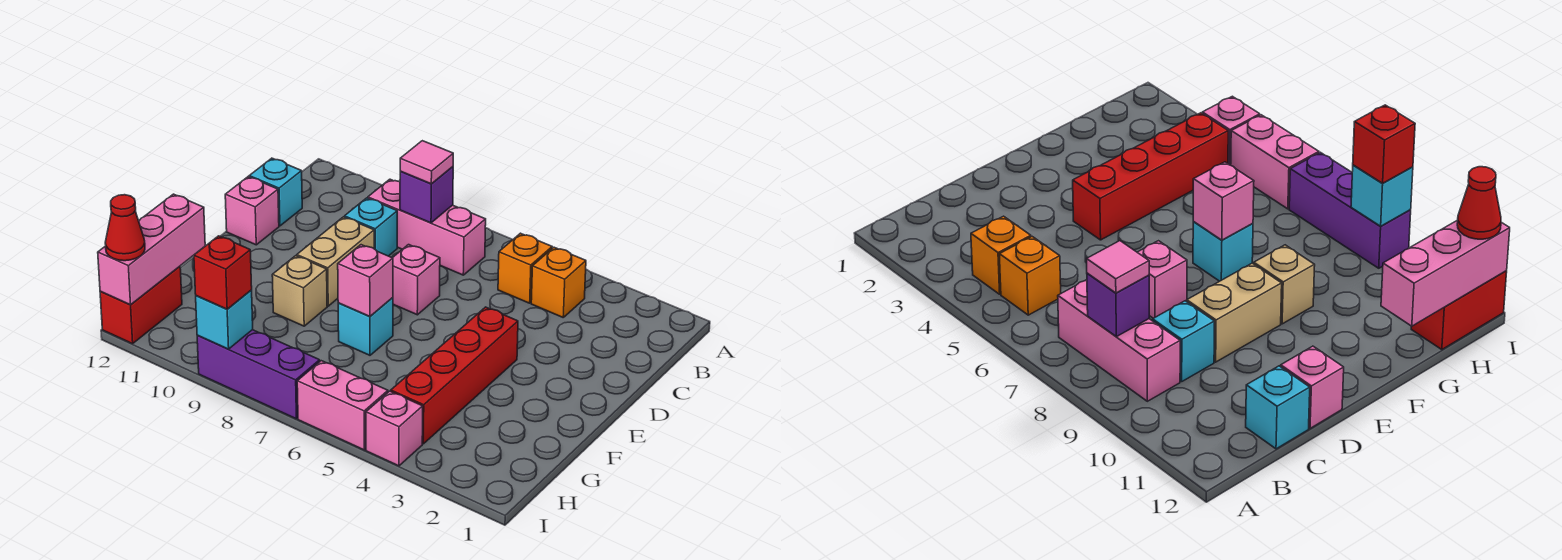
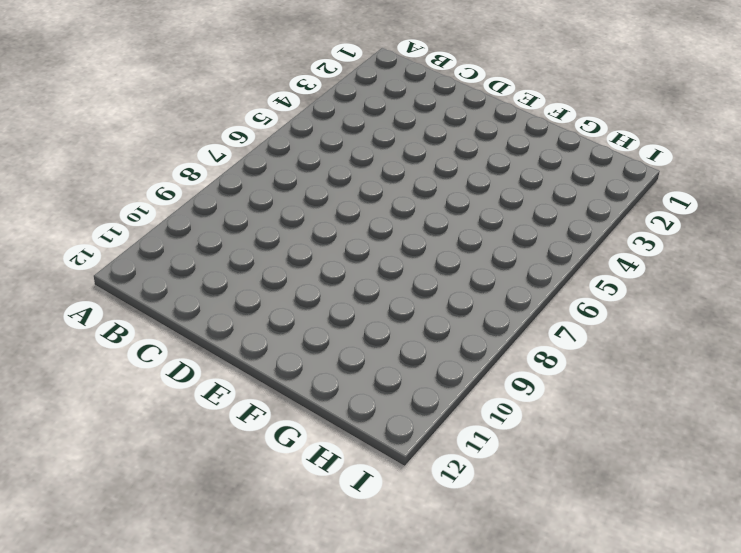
none -> orange brick B4 level 1
none -> orange brick B5 level 1
none -> pink brick B7:B9 level 1

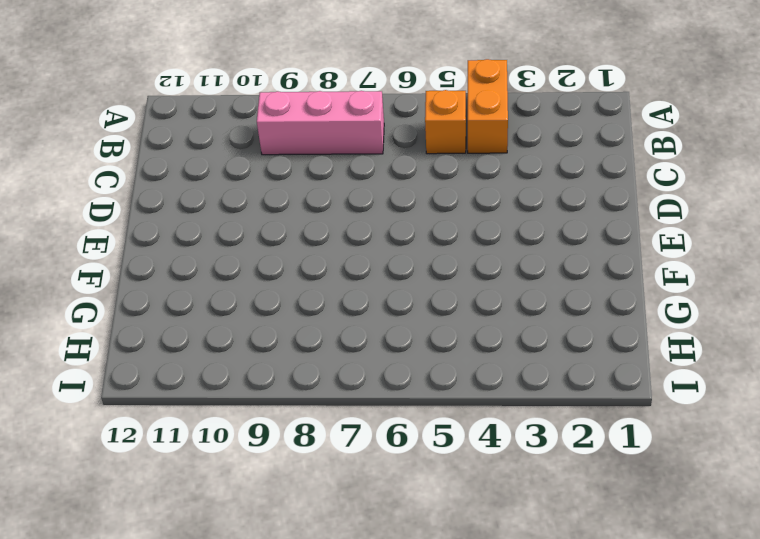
orange brick A4:B4 level 1 -> orange brick B4 level 1
none -> cyan brick C9 level 1
none -> cyan brick C12 level 1
none -> pink brick D7 level 1

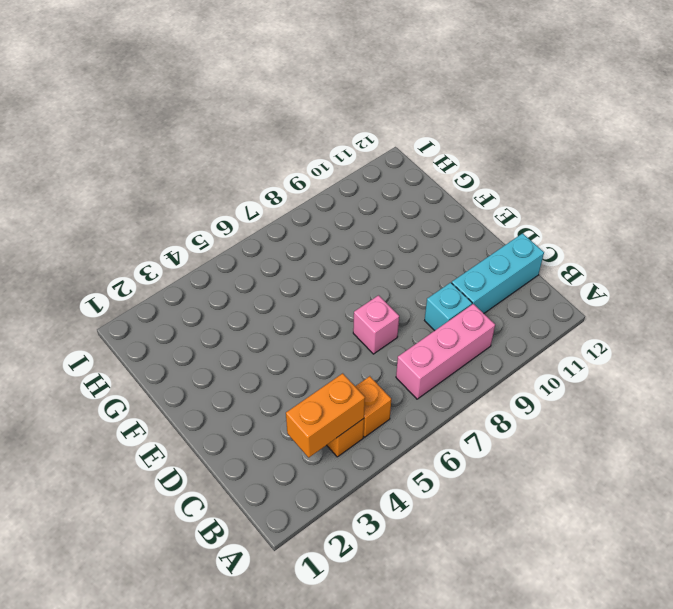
orange brick B3:B4 level 2 -> none
cyan brick C10:C12 level 1 -> cyan brick C12 level 1
none -> tan brick D9:E9 level 1
none -> pink brick D12 level 1
none -> red brick E4:H4 level 1

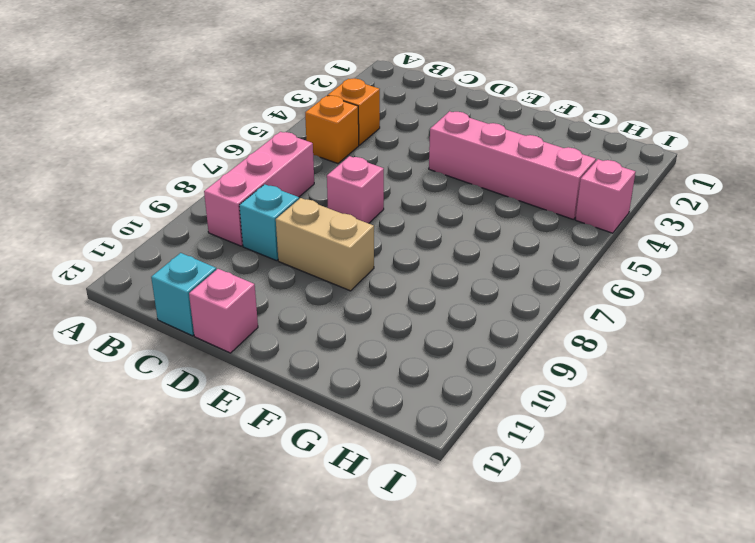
pink brick E4:H4 level 1 -> red brick E4:H4 level 1
none -> cyan brick F7 level 1
none -> tan brick F9 level 1
none -> red brick H12:I12 level 1

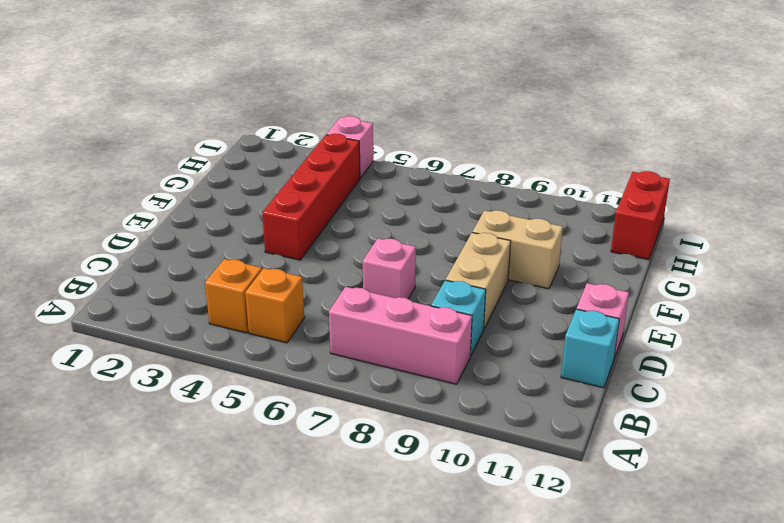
tan brick F9:F10 level 1 -> tan brick F9 level 1
none -> cyan brick F7 level 1
none -> pink brick I5:I6 level 1
none -> purple brick I7:I9 level 1

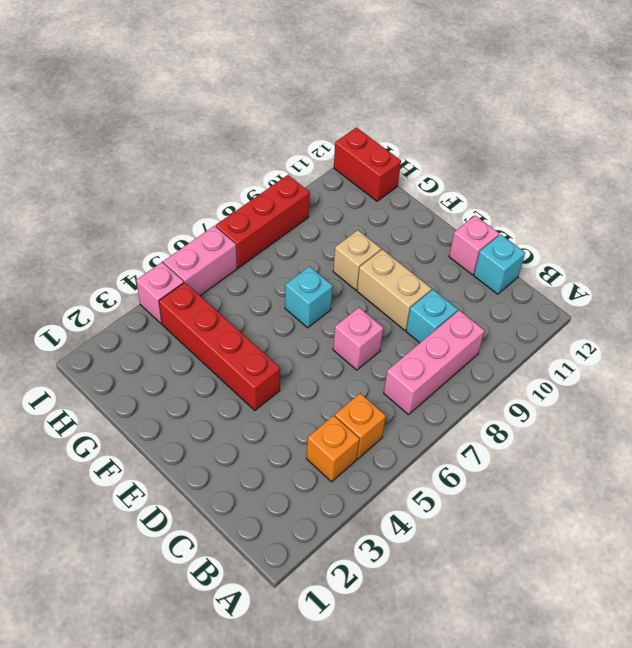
red brick I7:I9 level 1 -> purple brick I7:I9 level 1
none -> purple brick B8 level 2
none -> pink brick F7 level 2
none -> pink brick G12:I12 level 2

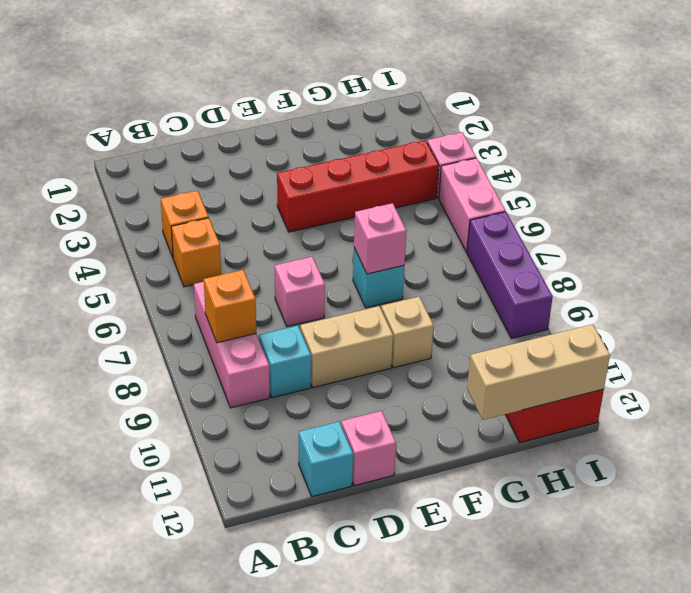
orange brick B8 level 2 -> purple brick B8 level 2
tan brick G12:I12 level 2 -> pink brick G12:I12 level 2
none -> cyan brick I9 level 2
none -> pink tile B8 level 3
none -> red brick I9 level 3

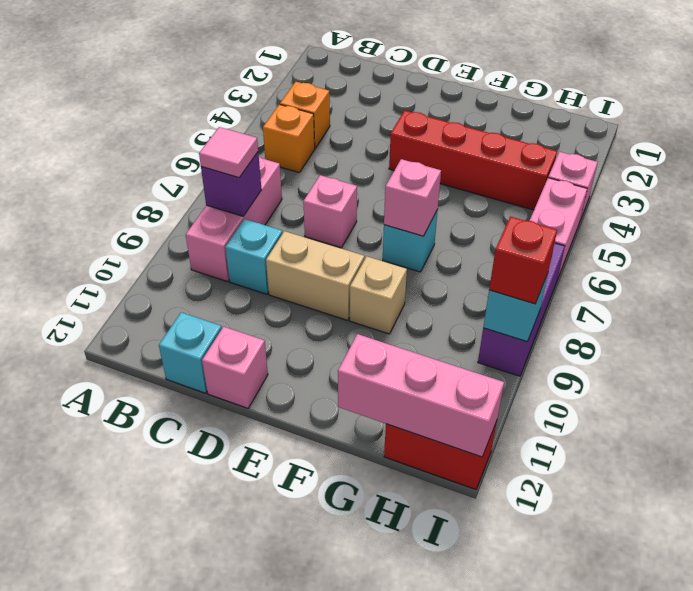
none -> red cone I12 level 3

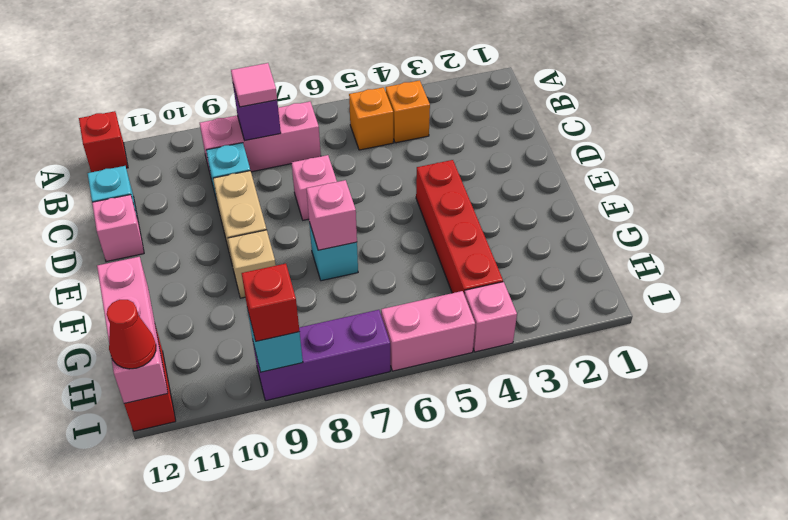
red brick A12 level 1 -> none

